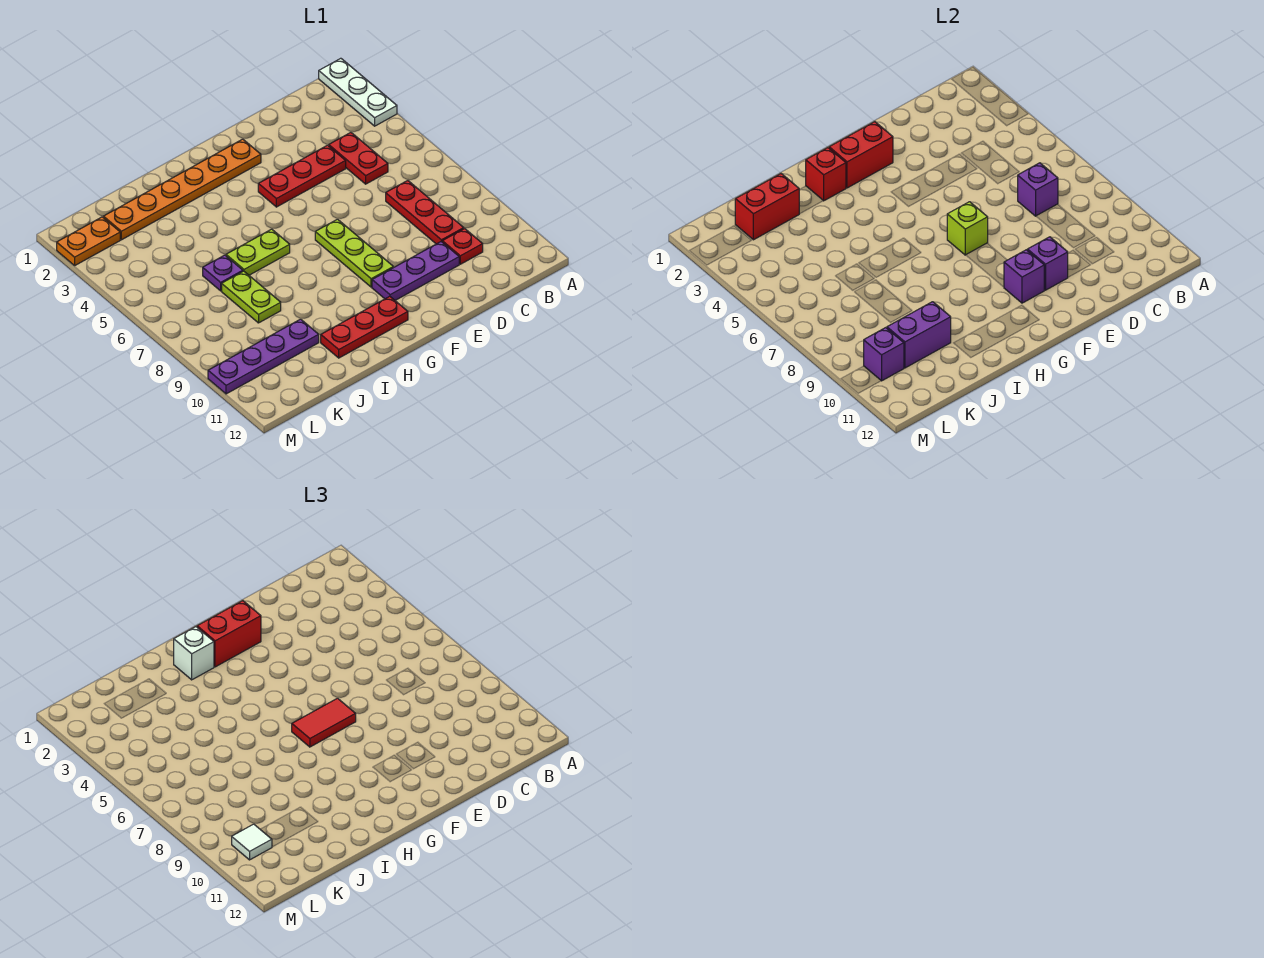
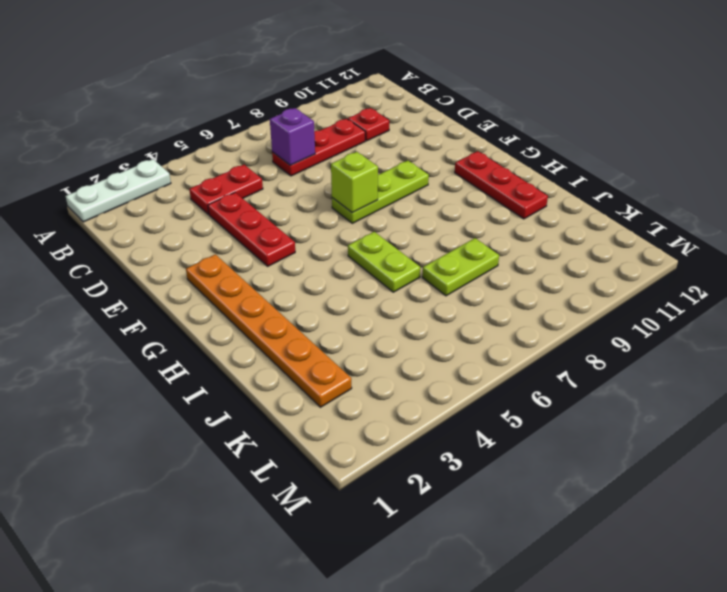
none -> purple plate D10:F10 level 1
none -> purple plate J6 level 1
none -> purple plate J10:M10 level 1

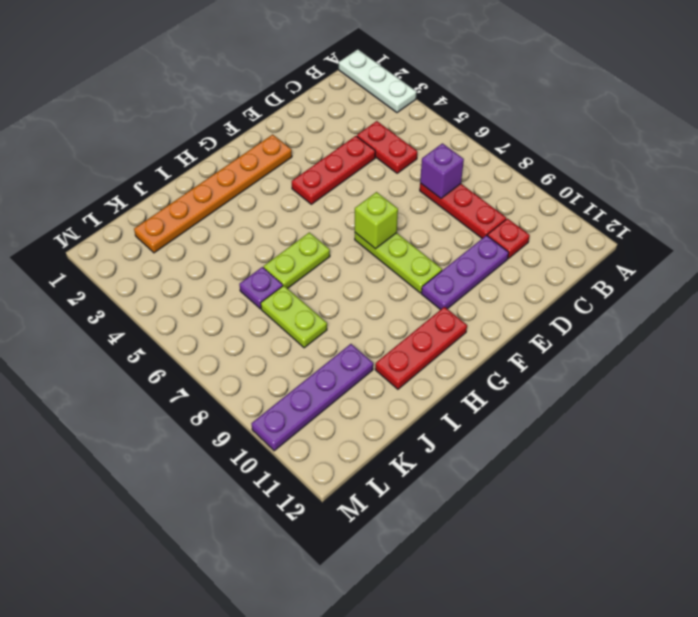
none -> orange plate L2:M2 level 1
none -> purple brick E10 level 2
none -> red brick F2:G2 level 2

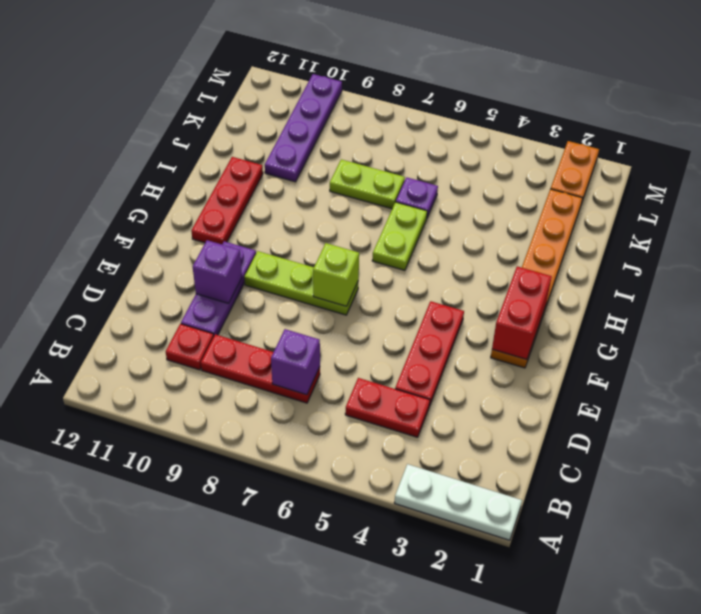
none -> purple brick F10 level 2
none -> red brick H2 level 2
none -> red brick J2:K2 level 2

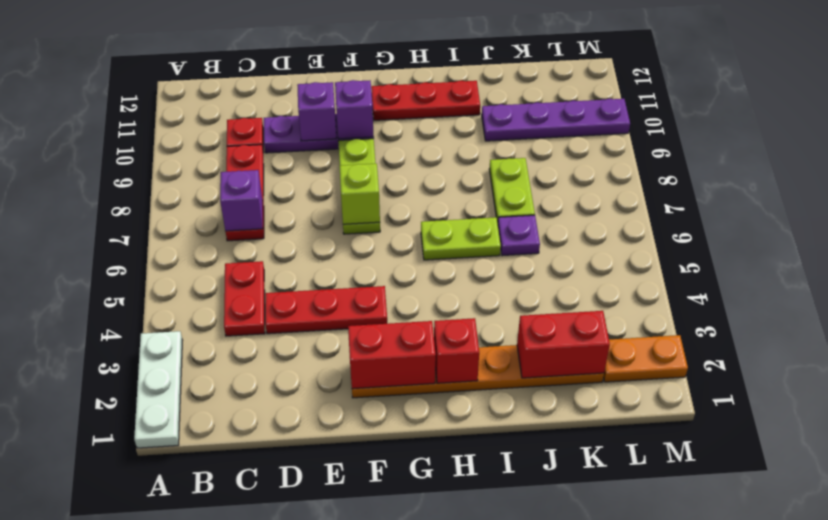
none -> purple brick J10:K10 level 2
none -> purple brick L10 level 2
none -> red brick F2:G2 level 3

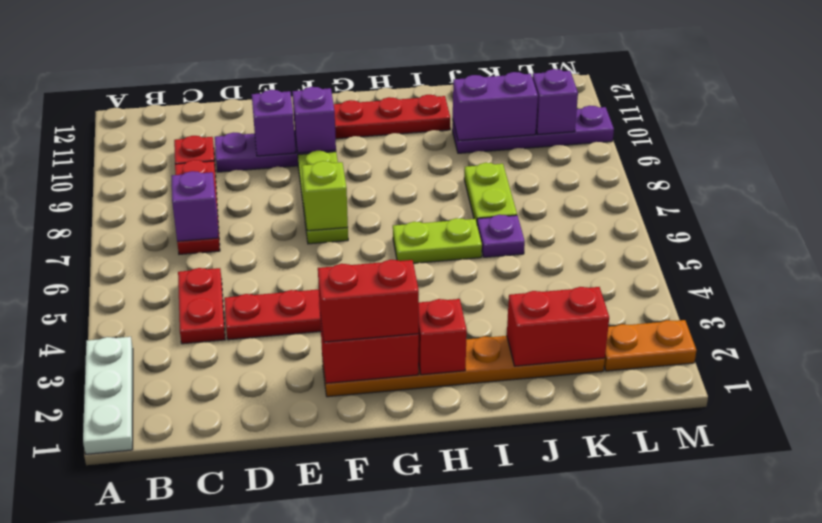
none -> red tile F7:G7 level 3
none -> white brick H2 level 3
none -> white tile L10 level 3

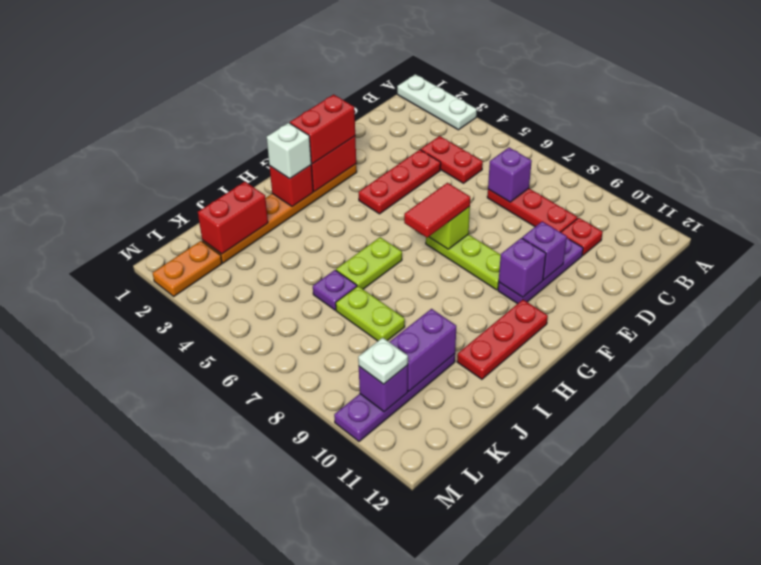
white plate L10 level 3 -> white tile L10 level 3

